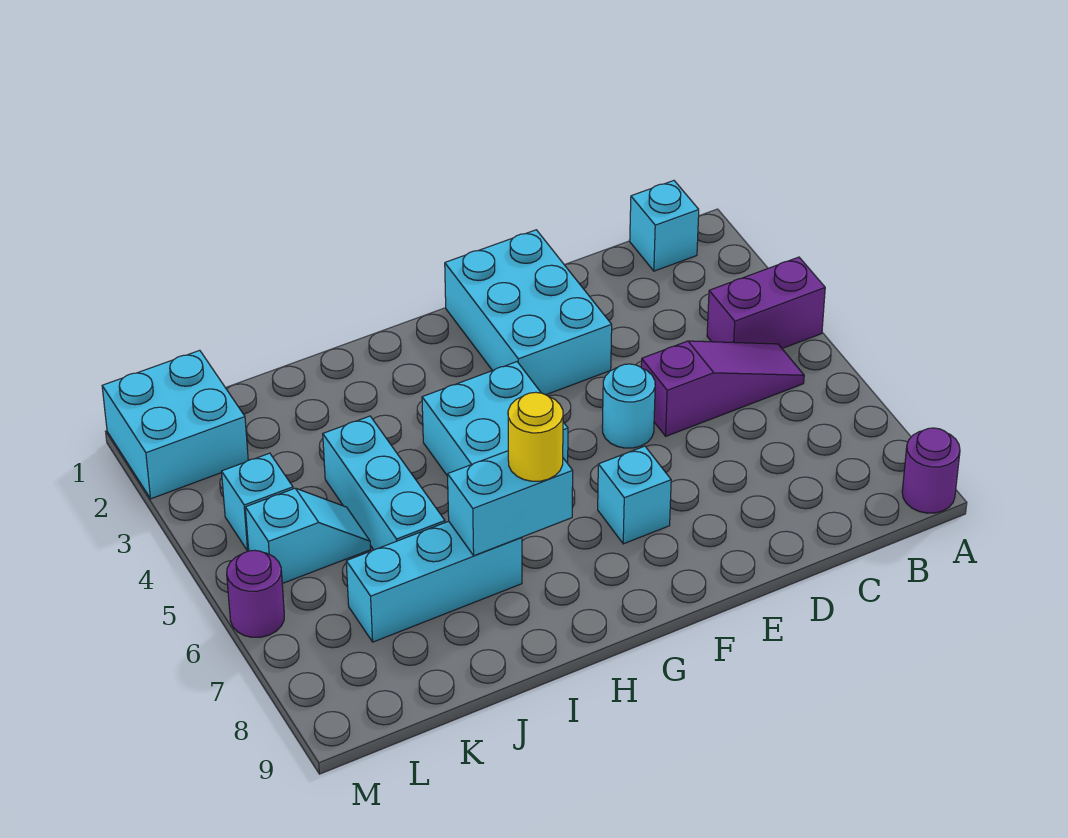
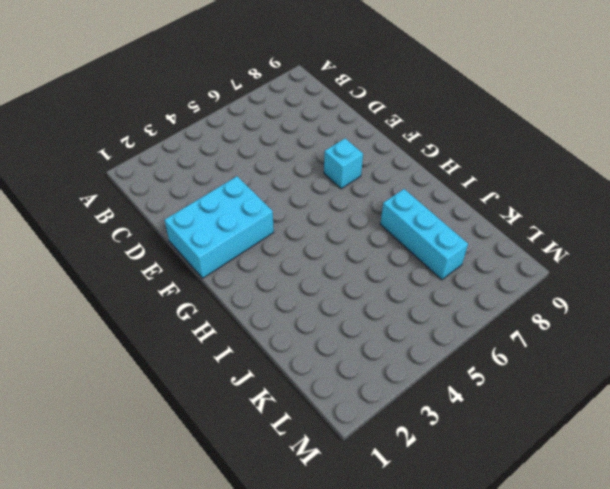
none -> purple brick A4:B4 level 1
none -> purple round brick A9 level 1
none -> cyan brick B1 level 1

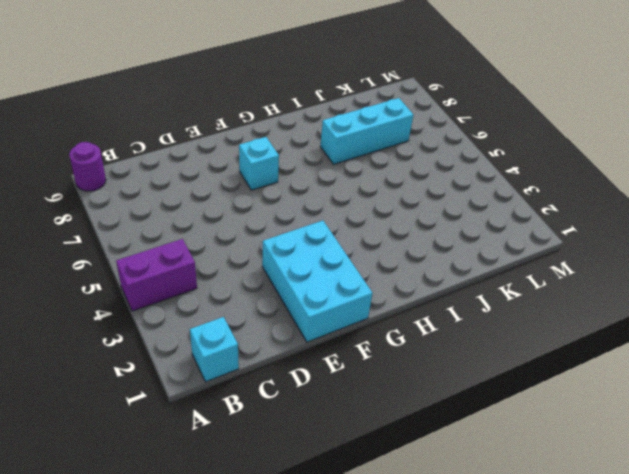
none -> purple slope B5:D5 level 1 top D
none -> cyan round brick E5 level 1
none -> cyan brick G4:H5 level 1

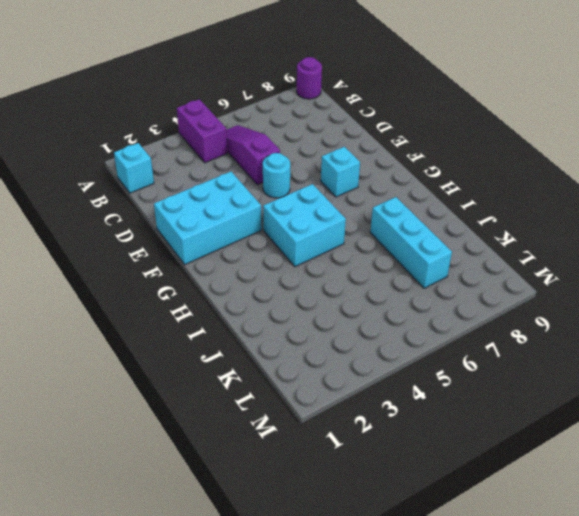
none -> cyan brick J4:J6 level 1
none -> cyan slope K5:L5 level 1 top L
none -> cyan brick L1:M2 level 1

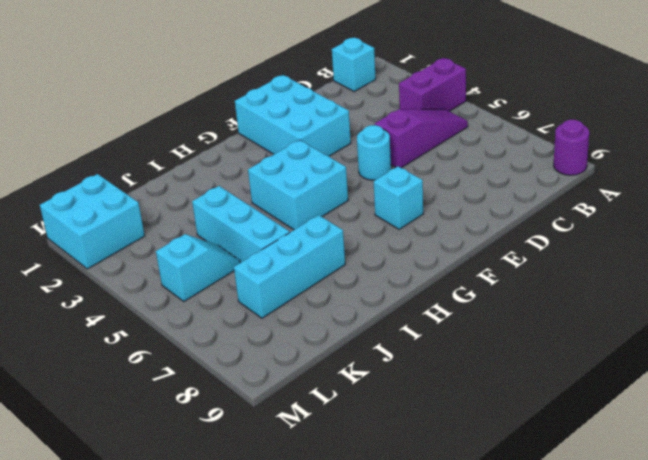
none -> cyan brick L4 level 1
none -> purple round brick M6 level 1
none -> cyan brick H7:I7 level 2

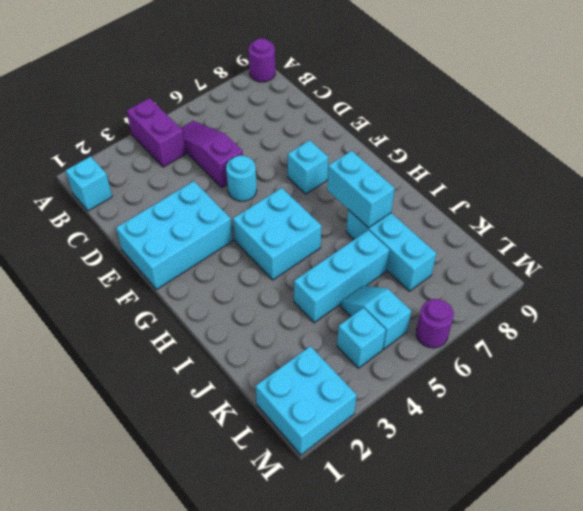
none -> yellow round brick H7 level 3

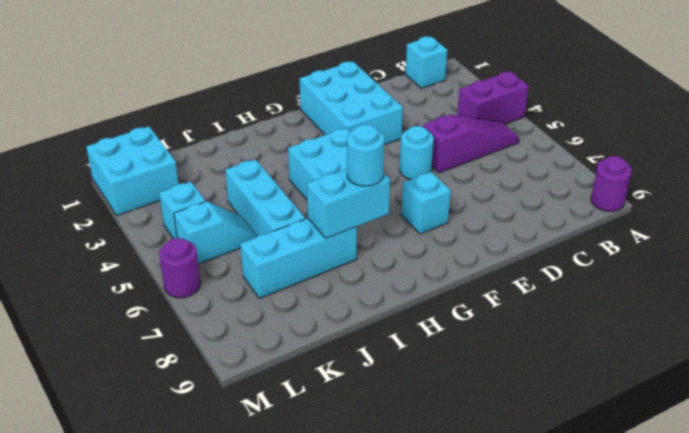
cyan round brick H7 level 3 -> yellow round brick H7 level 3

